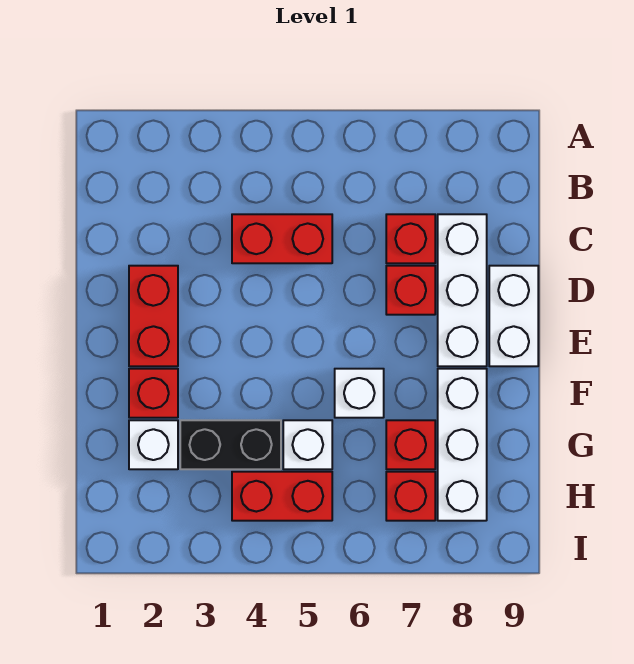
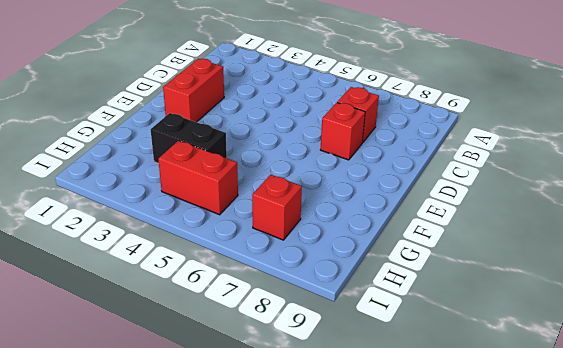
none -> red brick C4:C5 level 1
none -> white brick C8:E8 level 1
none -> white brick D9:E9 level 1

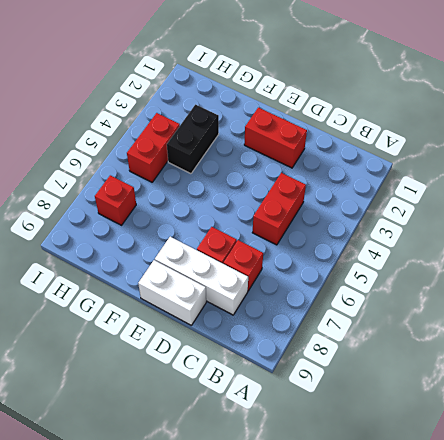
none -> red brick F2 level 1
none -> white brick F6 level 1
none -> white brick F8:H8 level 1

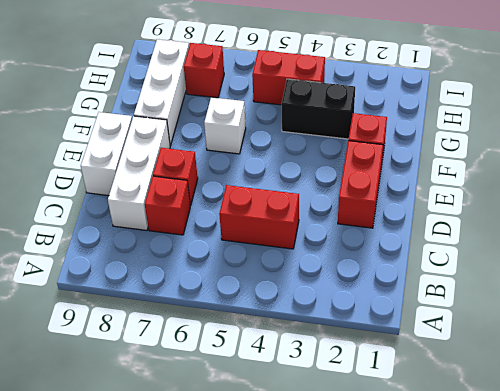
none -> white brick G2 level 1
none -> white brick G5 level 1
none -> red brick G7 level 1

